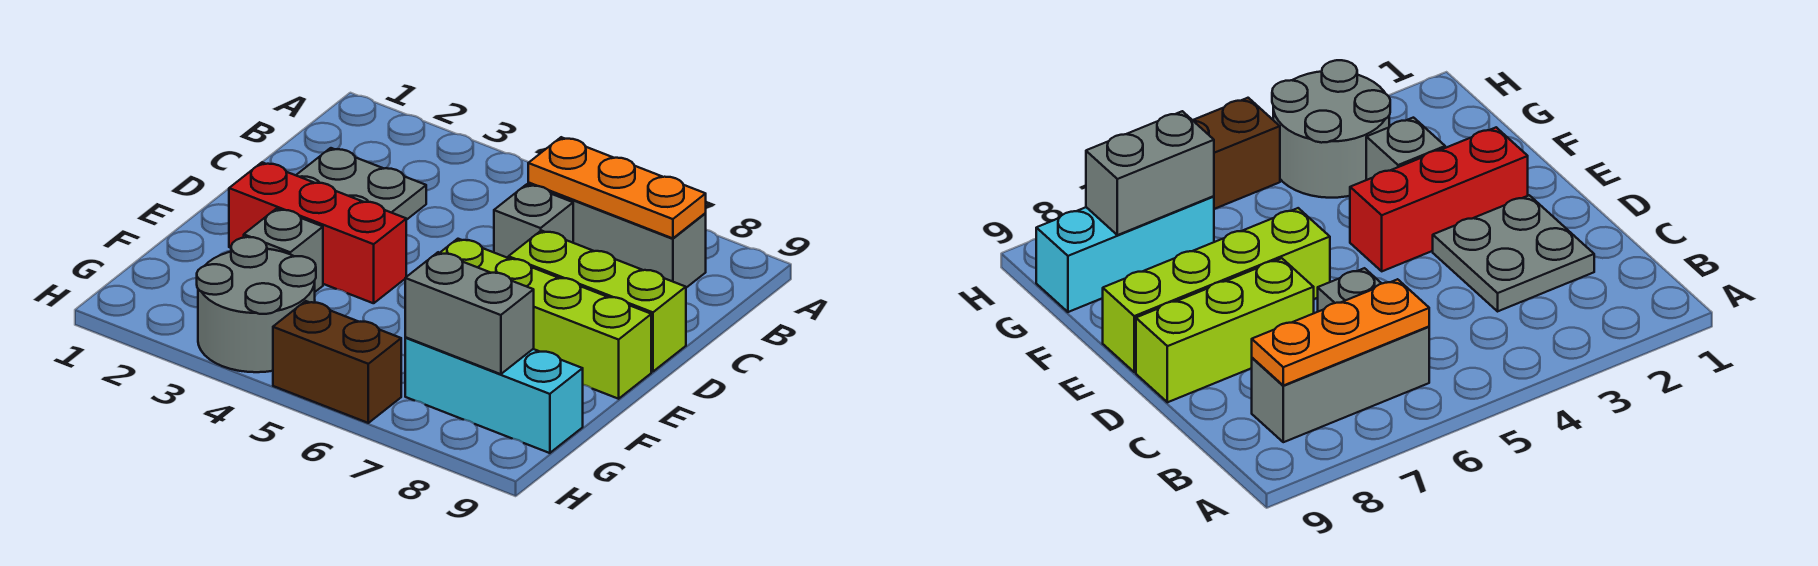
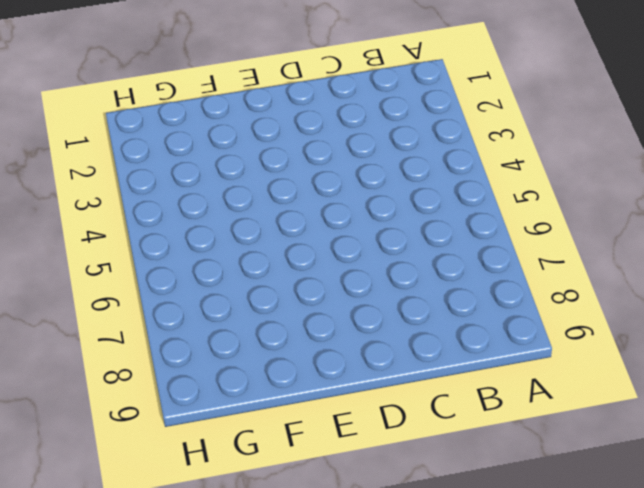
none -> grey brick B6:B8 level 1
none -> grey plate C2:D3 level 1
none -> grey brick C6 level 1

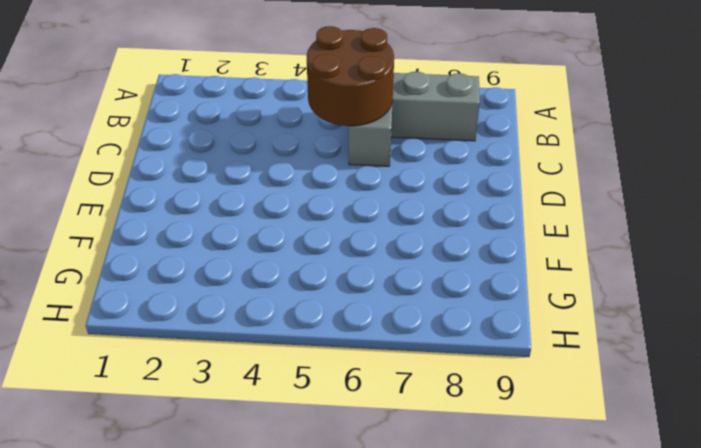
brown round brick B5:C6 level 2 -> orange plate B6:B8 level 2
none -> grey plate C2:D3 level 1
none -> lime brick D7:D9 level 1
none -> red brick E2:E4 level 1

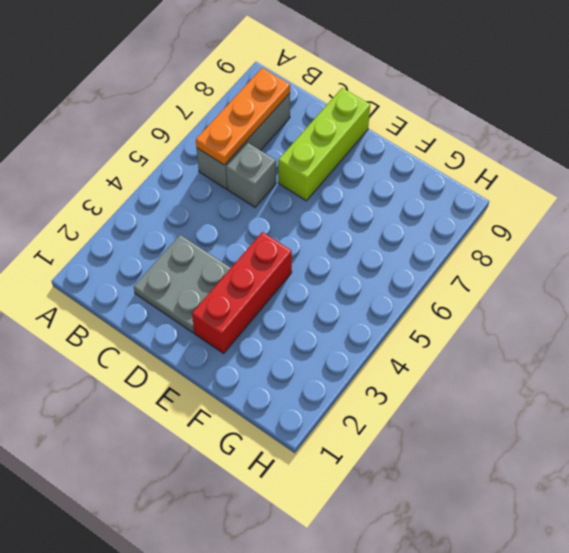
none -> lime brick E6:E9 level 1
none -> grey brick F3 level 1
none -> grey round brick G3:H4 level 1

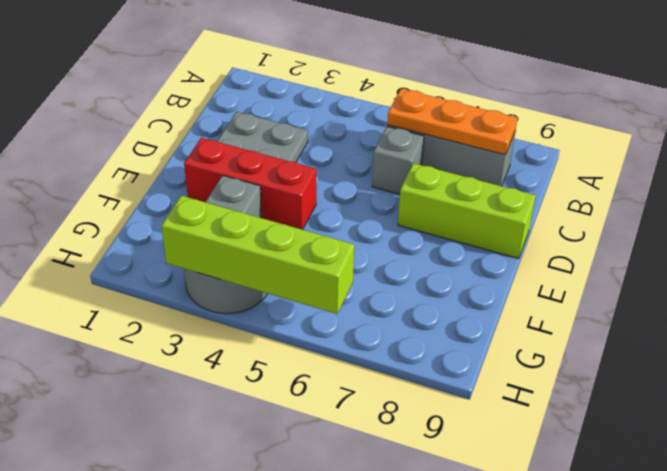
lime brick H3:H6 level 2 -> lime brick E6:E9 level 1
none -> cyan brick G7:G9 level 1
none -> brown brick H5:H6 level 1
none -> grey brick G7:G8 level 2

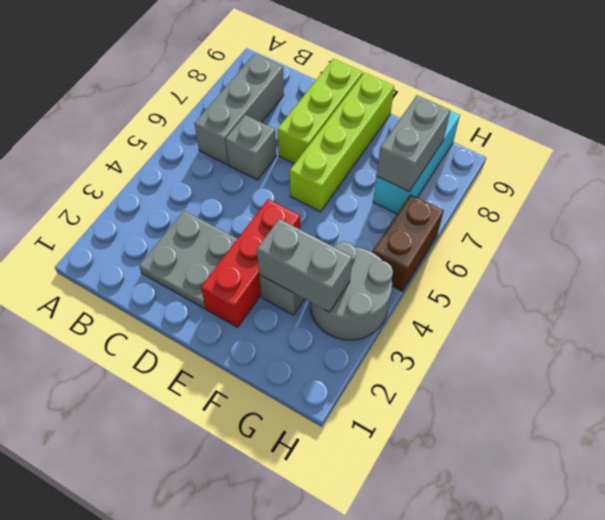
grey brick F3:G3 level 2 -> none
none -> orange plate B6:B8 level 2

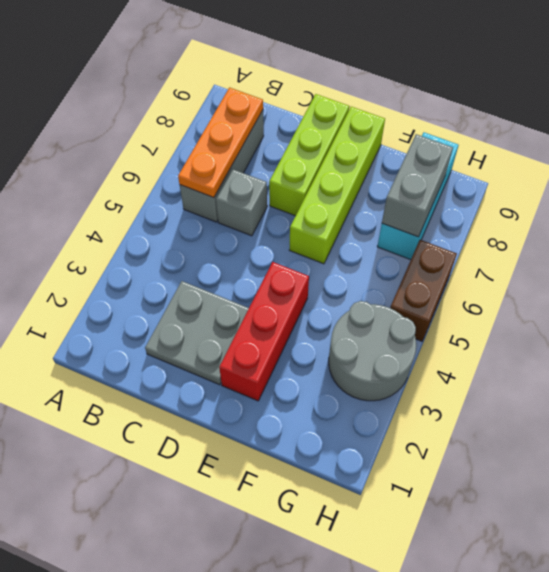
none -> grey brick F3 level 1

